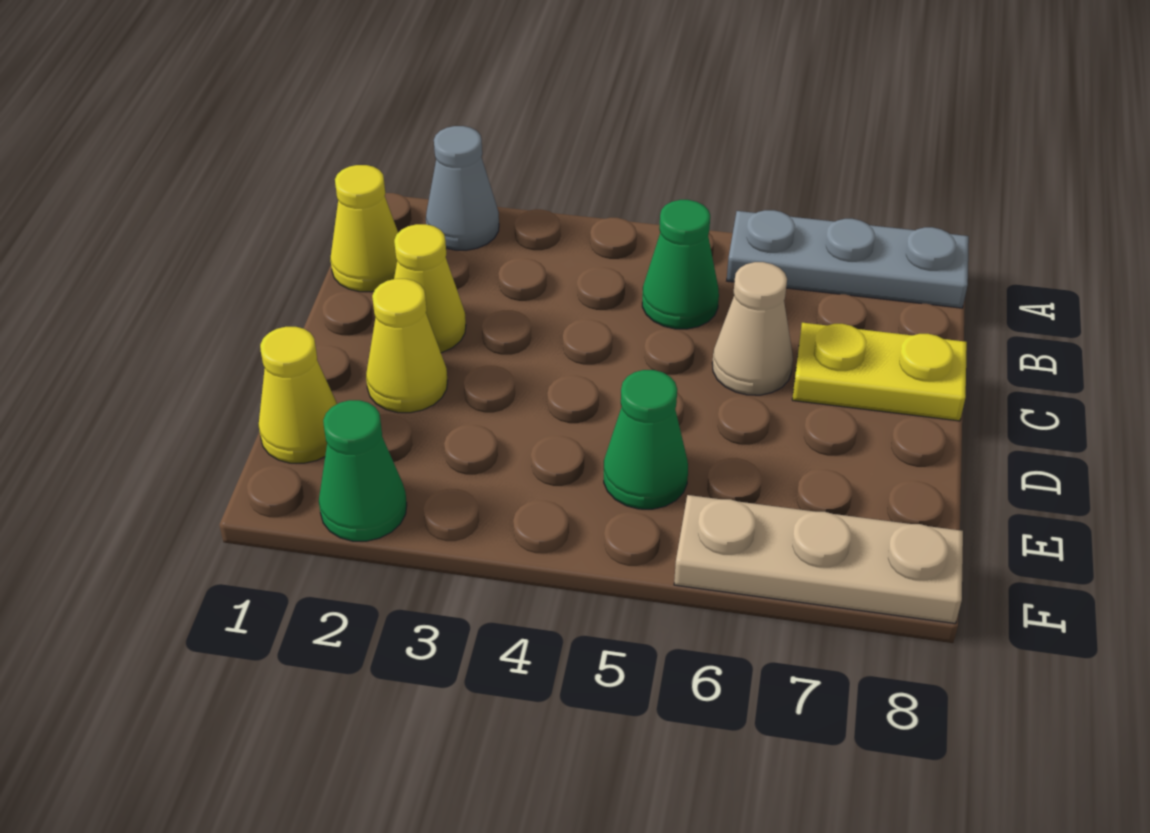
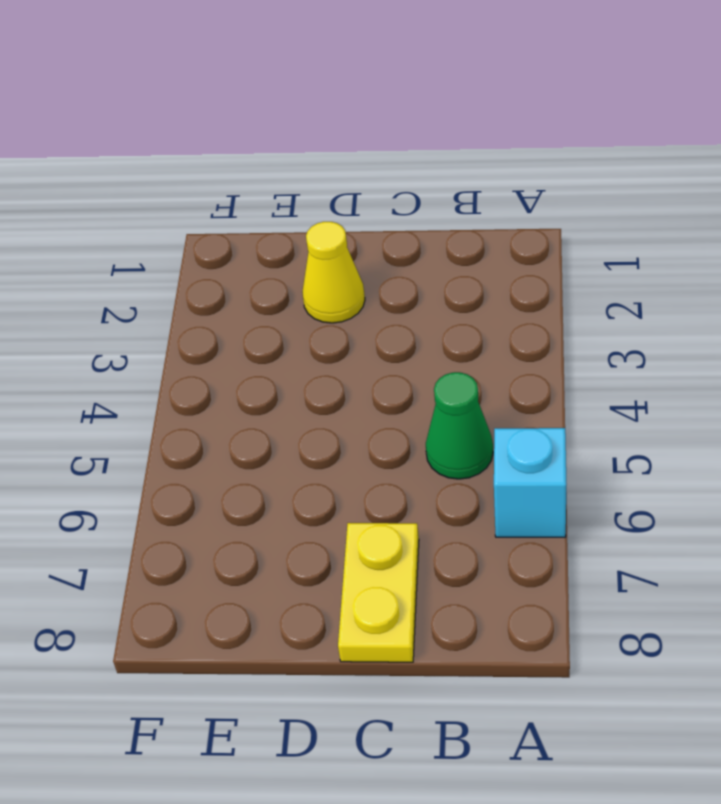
cyan brick A6 level 1 -> grey plate A6:A8 level 1
none -> grey cone A2 level 1
none -> yellow cone B1 level 1
none -> yellow cone C2 level 1

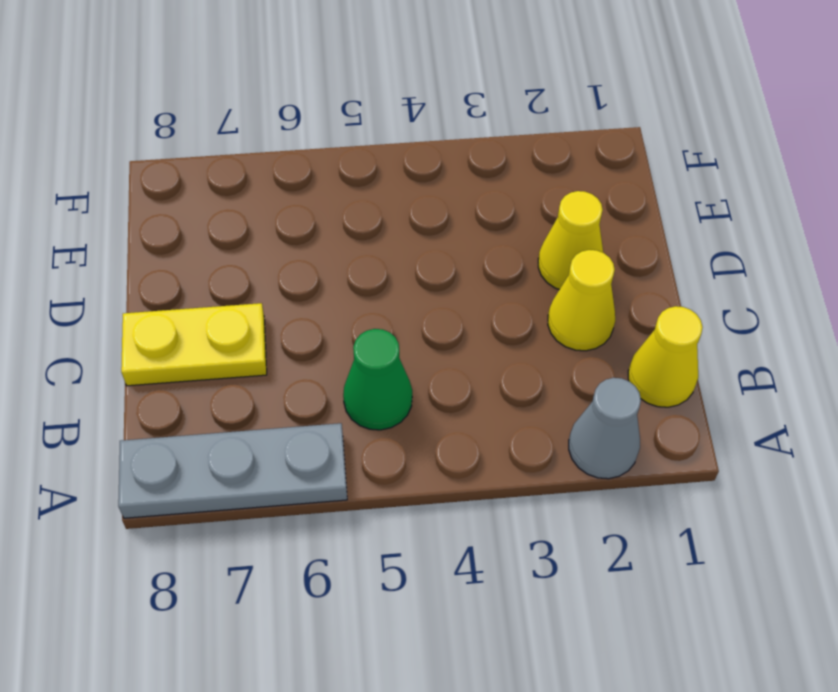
none -> tan cone C6 level 1
none -> yellow cone E1 level 1
none -> green cone E5 level 1

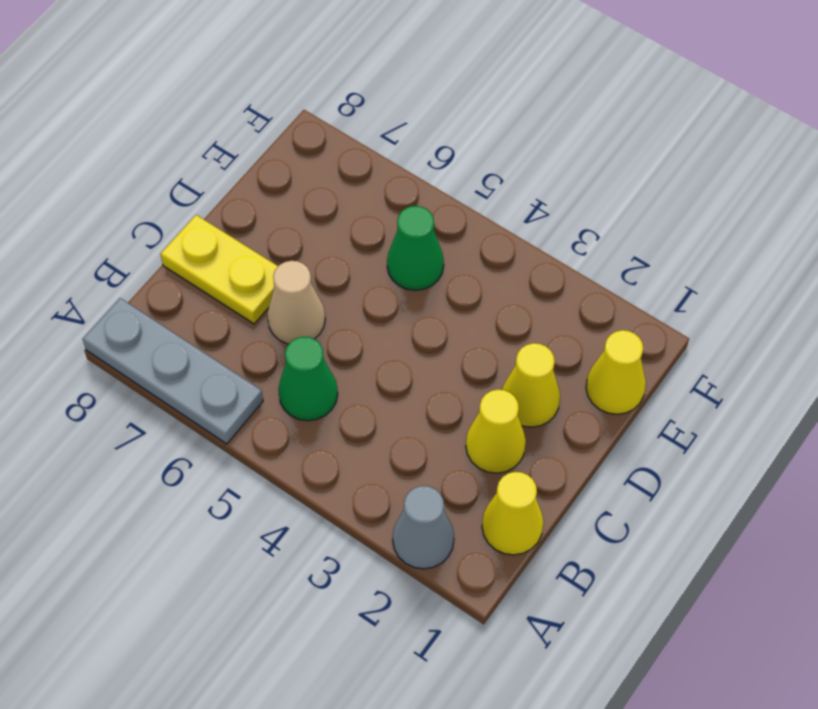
none -> green cone F2 level 1
none -> tan plate F6:F8 level 1

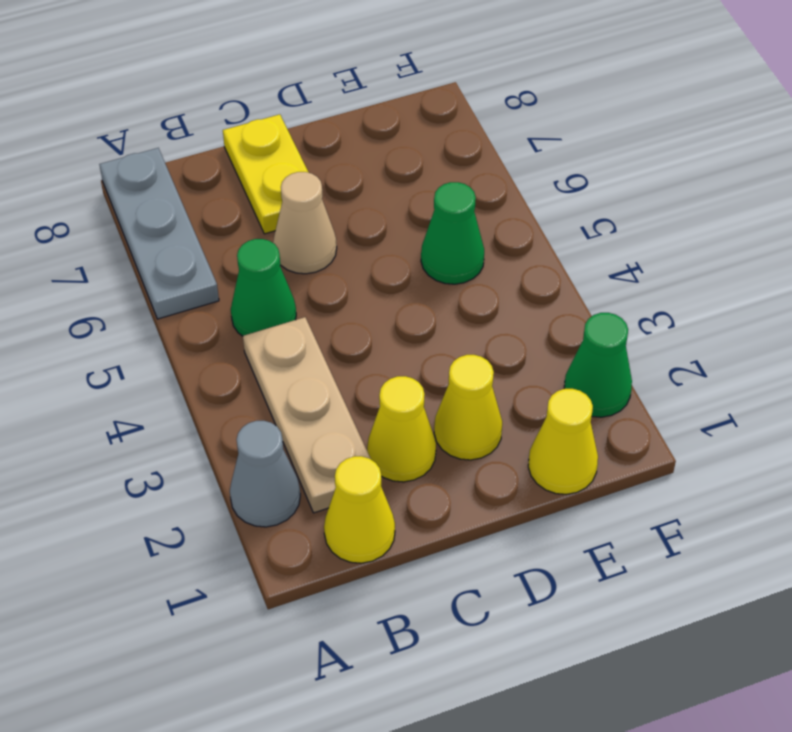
tan plate B2:B4 level 1 -> tan plate F6:F8 level 1

